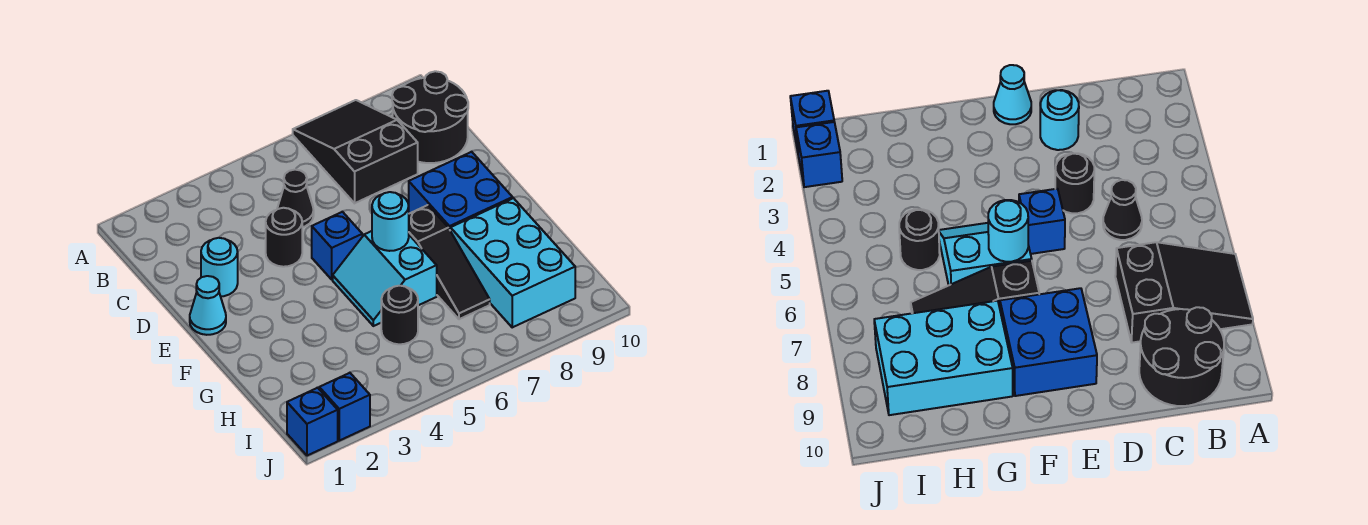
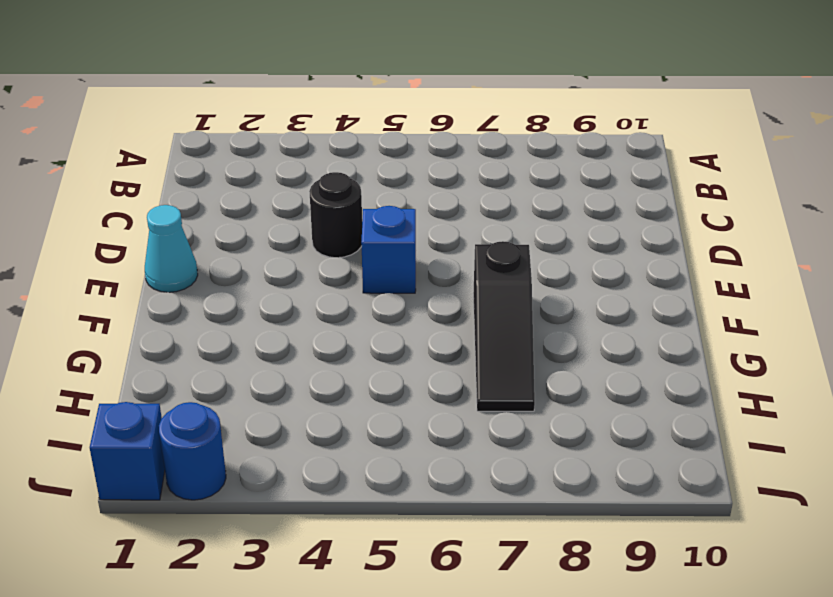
blue round brick J2 level 1 -> blue brick J2 level 1
none -> black slope A7:C8 level 1 top C
none -> black round brick B9:C10 level 1
none -> black cone C5 level 1

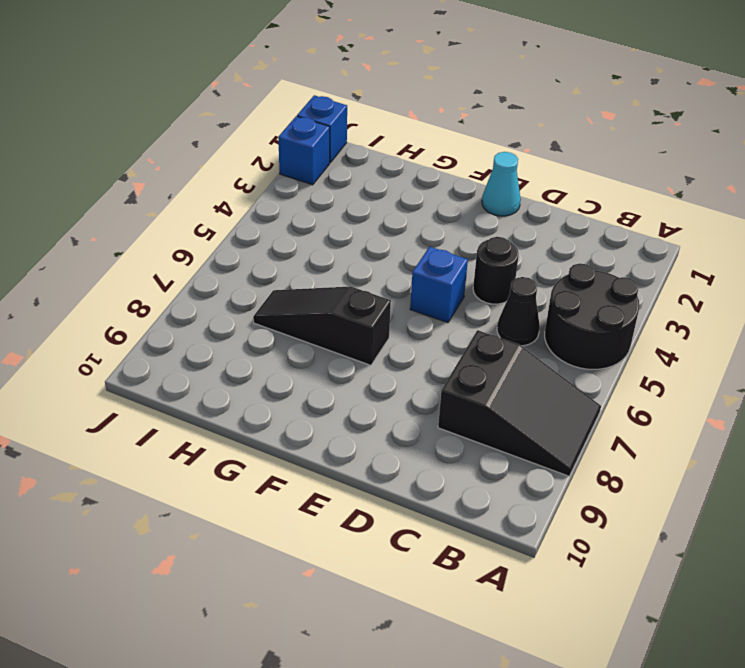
black round brick A4:B5 level 1 -> black round brick B9:C10 level 1
none -> cyan round brick D2 level 1
none -> blue brick E8:F9 level 1
none -> cyan slope F5:G6 level 1 top 6

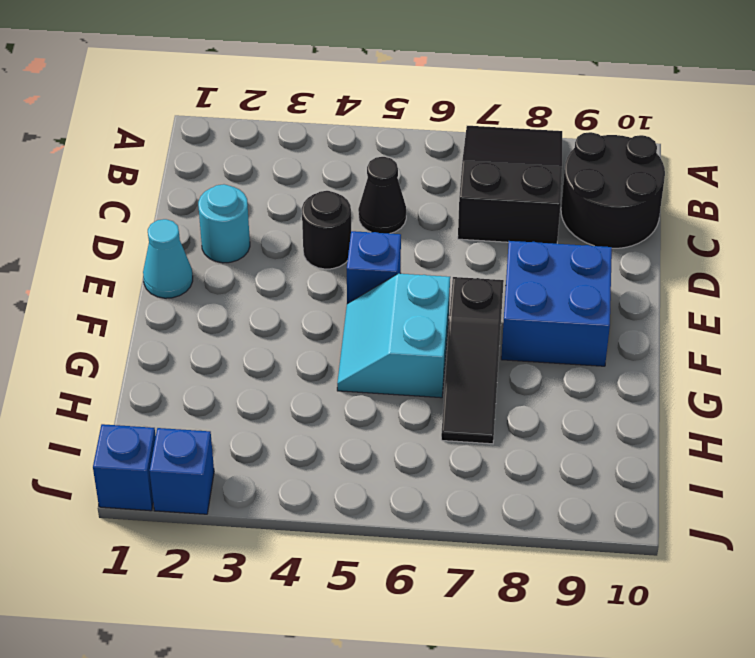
none -> cyan brick G8:I9 level 1
none -> black round brick H5 level 1
none -> cyan round brick F6 level 2

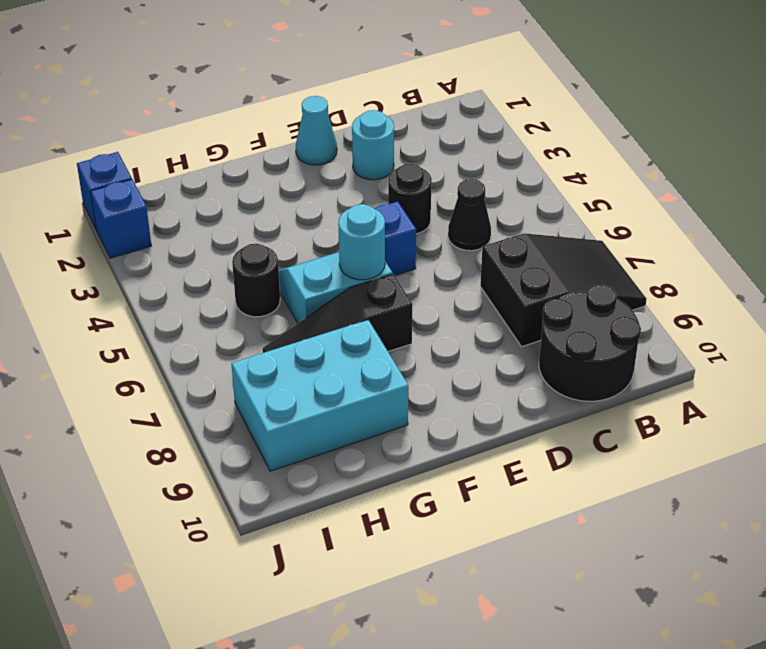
none -> blue brick E8:F9 level 1

